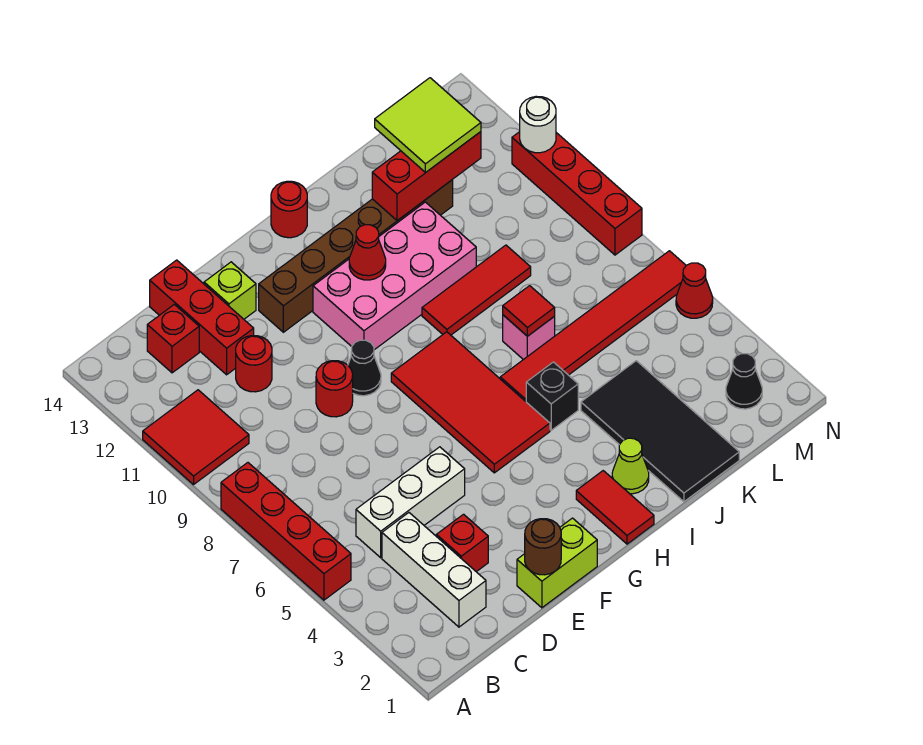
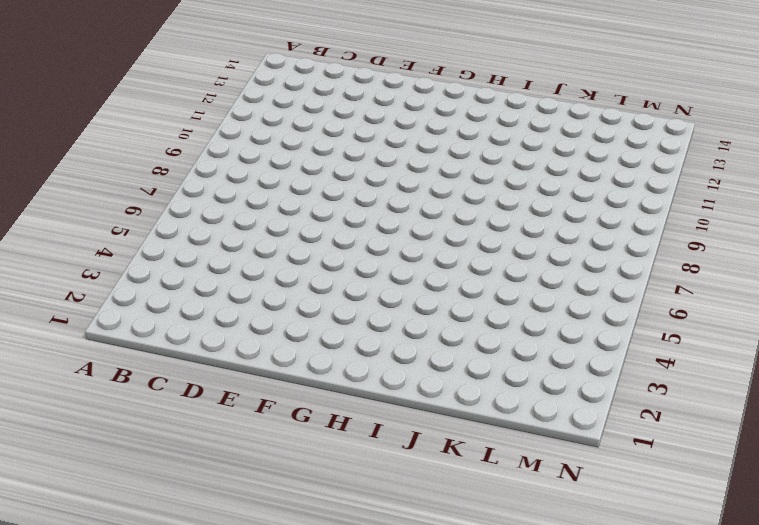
none -> red brick A5:A8 level 1
none -> red tile A10:B11 level 1
none -> white brick C2:C4 level 1
none -> white brick C5:E5 level 1

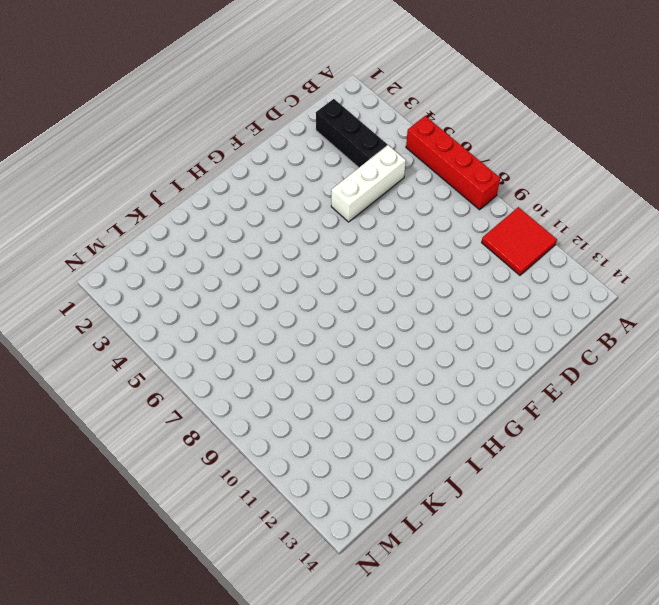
black brick C2:C4 level 1 -> white brick C2:C4 level 1
none -> red brick C13 level 1
none -> red brick D3 level 1
none -> red round brick D11 level 1
none -> red brick D12:D14 level 1

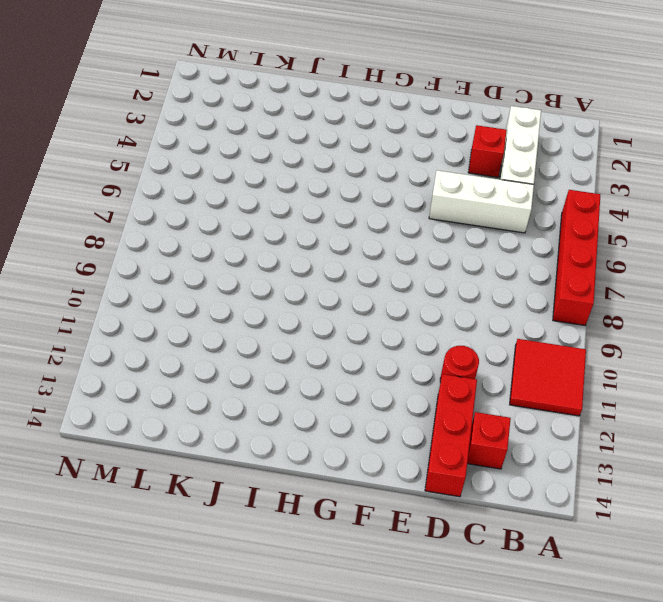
none -> lime brick E1:F1 level 1
none -> red round brick E9 level 1
none -> lime brick E13 level 1
none -> black cone F9 level 1

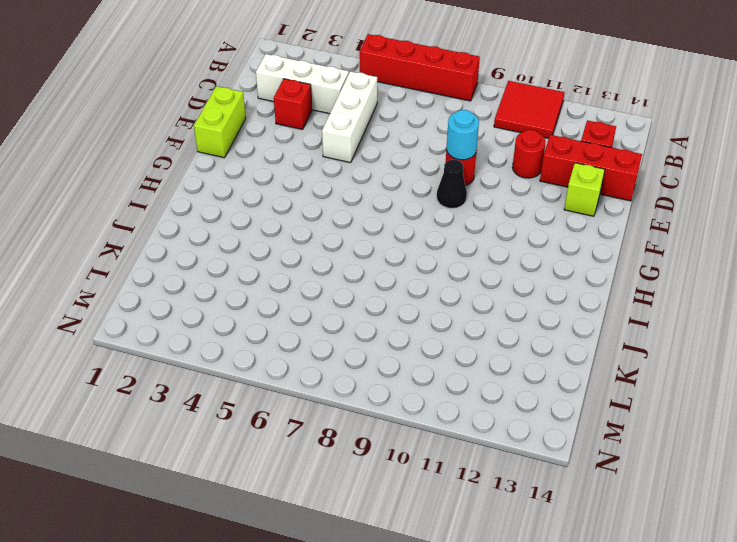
cyan round brick E9 level 2 -> none
none -> brown brick F12:K12 level 1
none -> red tile G5:H8 level 1
none -> pink brick G10:J11 level 1
none -> red tile H1:H2 level 1

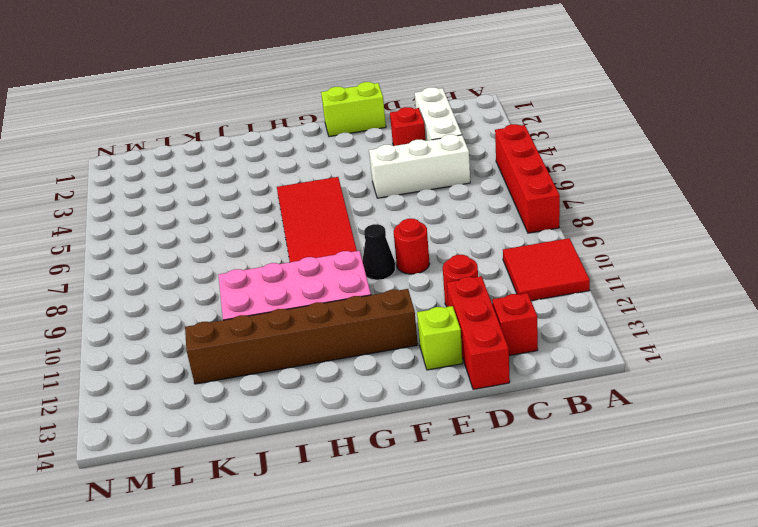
none -> red tile H1:H2 level 1
none -> red round brick H14 level 1
none -> lime cone I2 level 1
none -> black brick I5 level 1

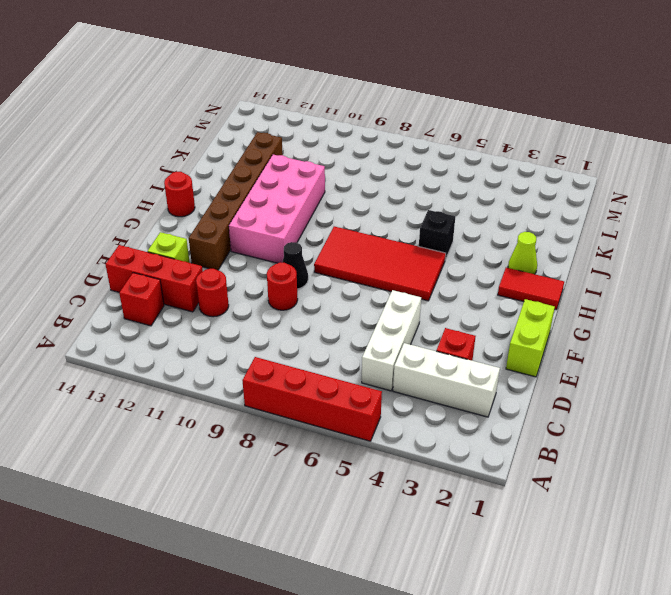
none -> red tile A10:B11 level 1
none -> red tile I6:N6 level 1
none -> red tile I9:K9 level 1
none -> black tile J1:K4 level 1

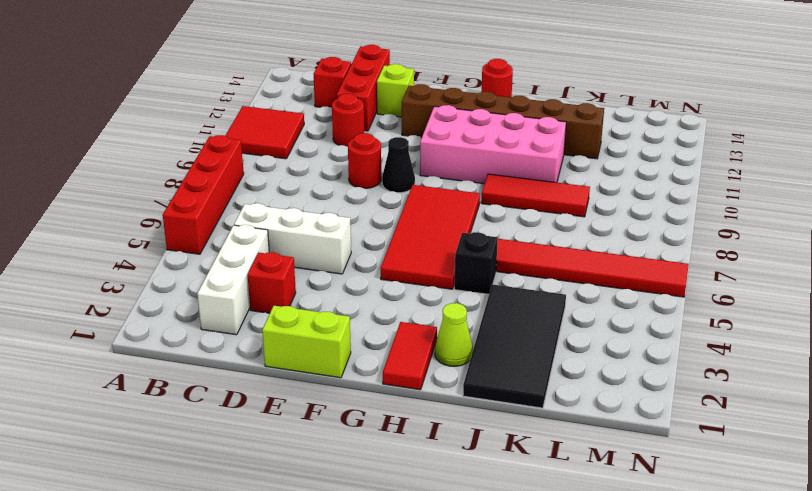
none -> pink brick J7 level 1
none -> black cone M2 level 1
none -> red cone N5 level 1
none -> red brick N8:N11 level 1

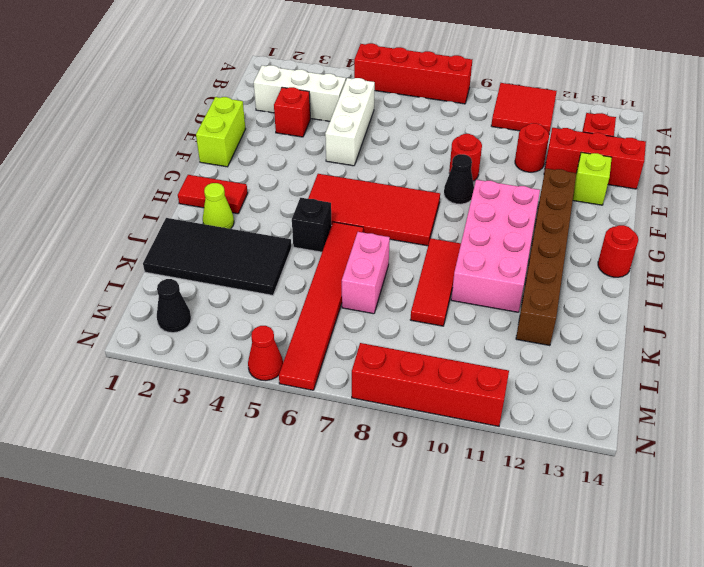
pink brick J7:K7 level 1 -> pink brick J7 level 1
none -> brown round brick E1 level 2
none -> red cone H11 level 2
none -> red tile J7 level 2
none -> red brick J12:L12 level 2

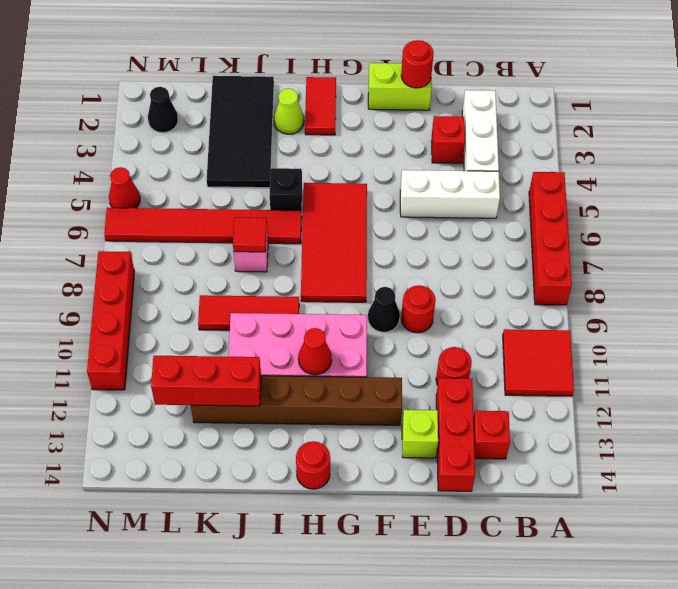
red round brick E1 level 2 -> brown round brick E1 level 2
none -> white round brick N11 level 2
none -> lime tile K12:L13 level 3

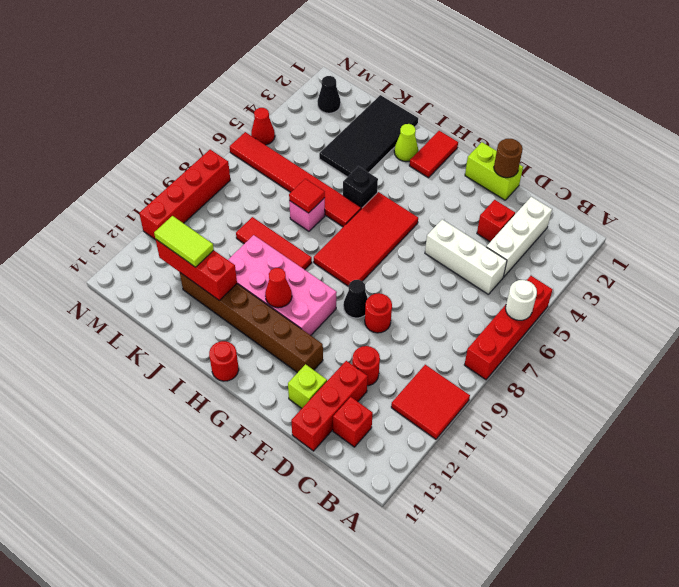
white round brick A6 level 2 -> white round brick N11 level 2
lime tile K12:L12 level 3 -> lime tile K12:L13 level 3

